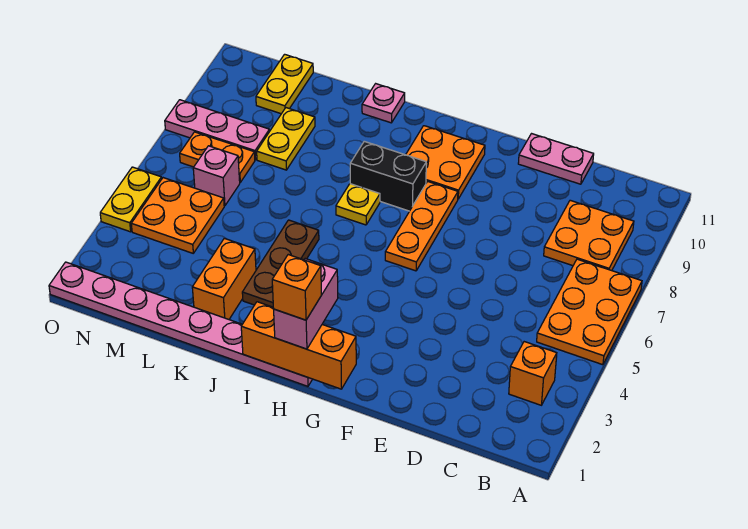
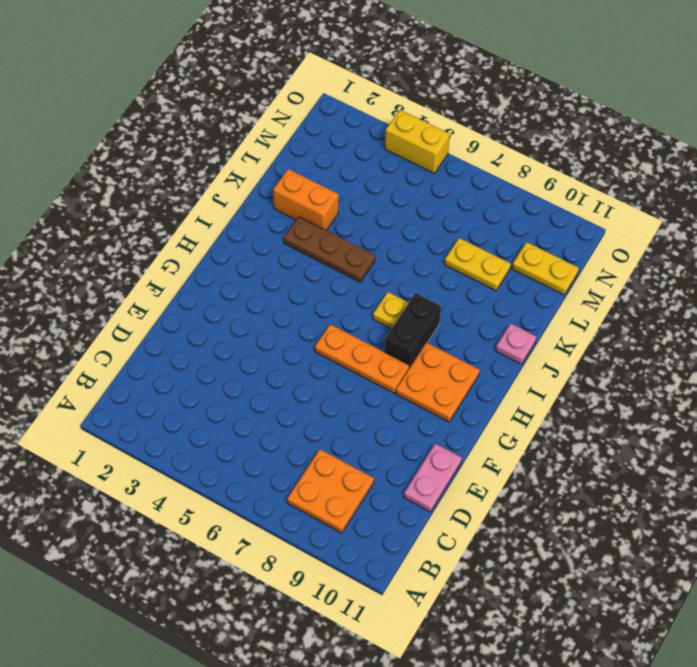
yellow brick O4:O5 level 1 -> yellow plate O4:O5 level 1
none -> orange plate A5:B7 level 1
none -> orange brick B3 level 1
none -> pink plate H1:O1 level 1

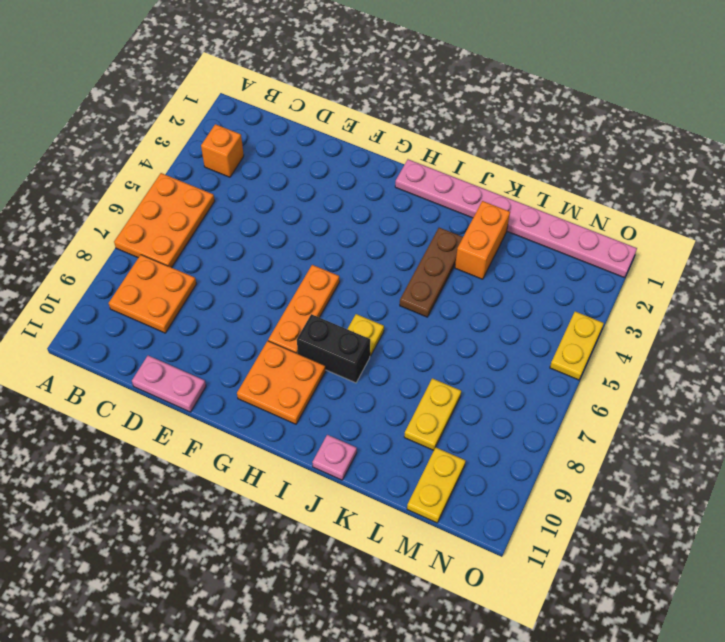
none -> orange plate M4:N5 level 1
none -> pink brick M6 level 1
none -> orange plate M7:N7 level 1

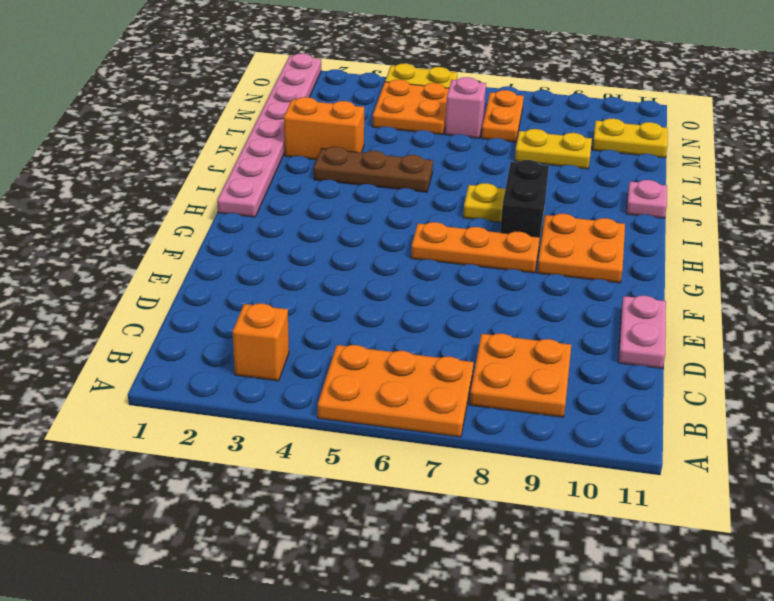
none -> pink plate M8:O8 level 1
none -> orange brick G1:I1 level 2
none -> pink brick H1:H2 level 3

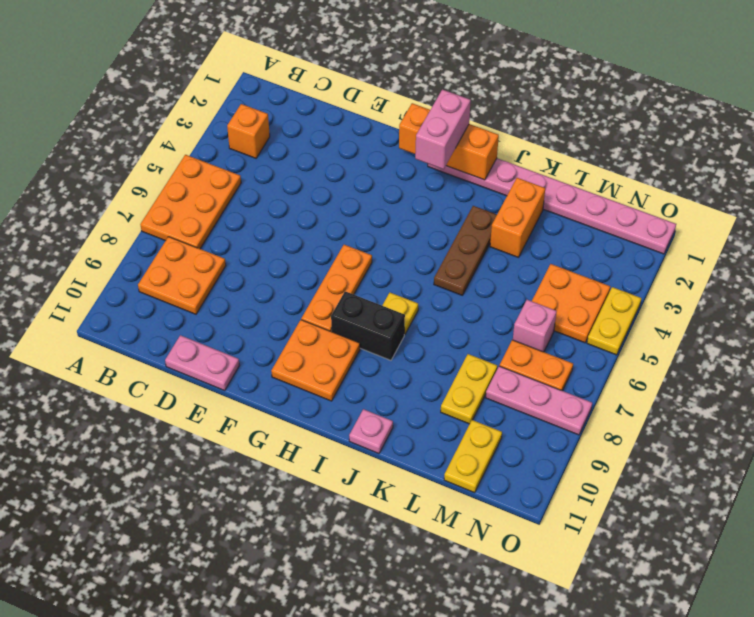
none -> orange brick H1 level 4

